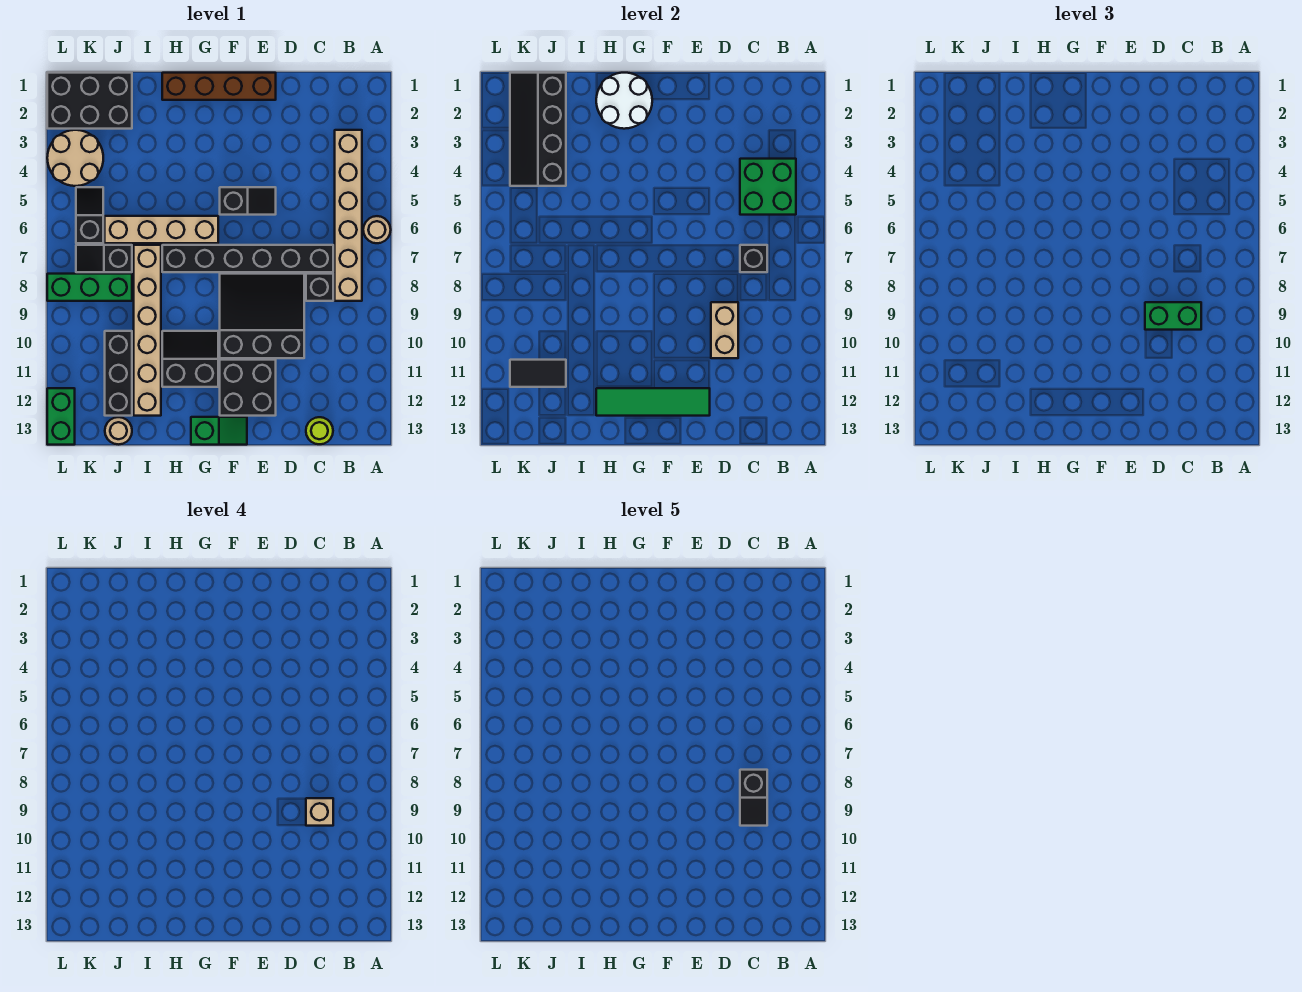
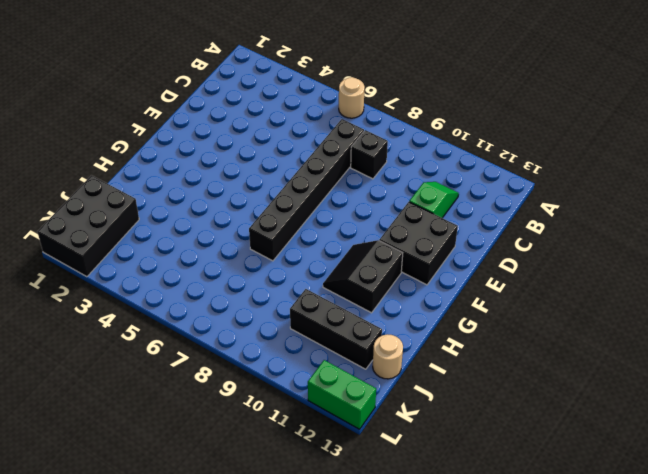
green slope C11:D11 level 1 top D -> green slope F13:G13 level 1 top G
none -> tan brick B3:B8 level 1
none -> lime round brick C13 level 1
none -> black slope D8:F10 level 1 top 10
none -> brown brick E1:H1 level 1

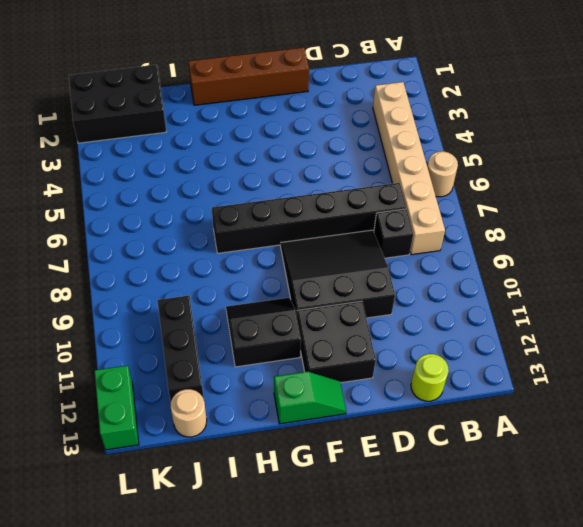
none -> black slope E5:F5 level 1 top F
none -> tan brick G6:J6 level 1
none -> tan brick I7:I12 level 1
none -> black slope J7:K7 level 1 top J

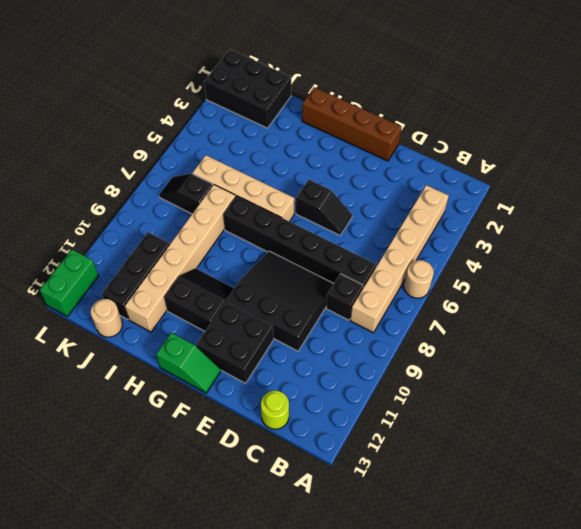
none -> green brick J8:L8 level 1
none -> tan round brick K3:L4 level 1
none -> black slope K5:K6 level 1 top 6
none -> green brick B4:C5 level 2

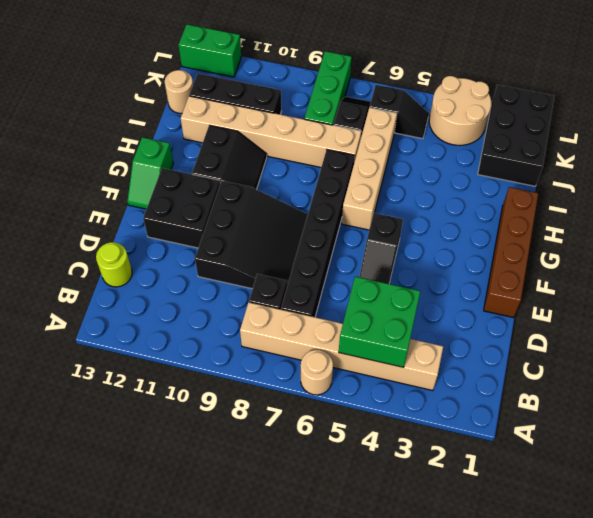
none -> black brick C7 level 2
none -> tan brick D9:D10 level 2
none -> green tile E12:H12 level 2
none -> white round brick G1:H2 level 2

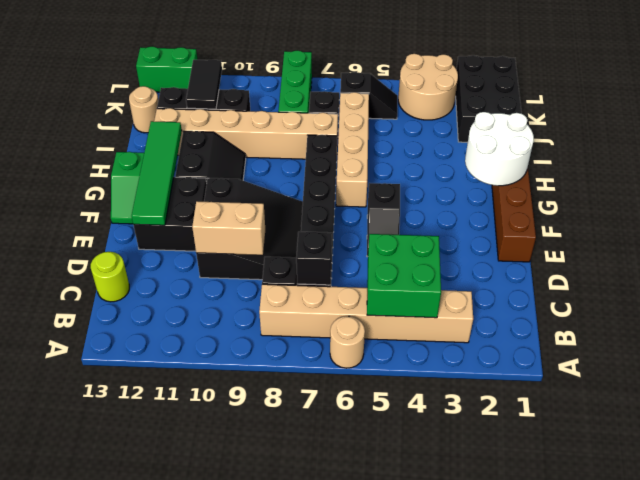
none -> black slope J1:K4 level 2 top J
none -> green brick C9:D9 level 3
none -> tan brick C9 level 4
none -> black slope C8:C9 level 5 top 8

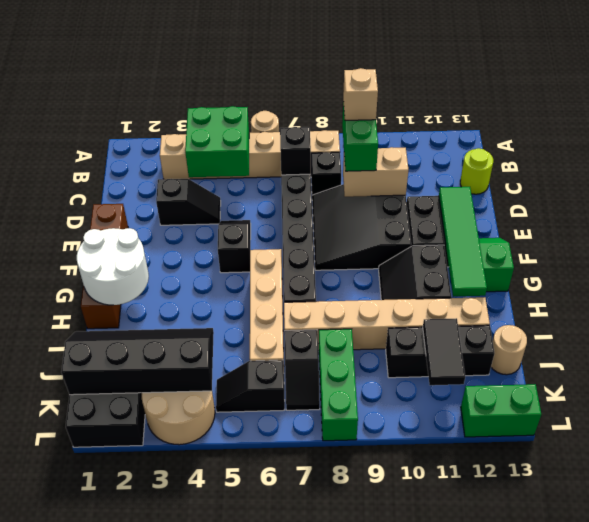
black slope D3:D4 level 1 top 3 -> black slope C8:C9 level 5 top 8
black slope J1:K4 level 2 top K -> black slope J1:K4 level 2 top J

